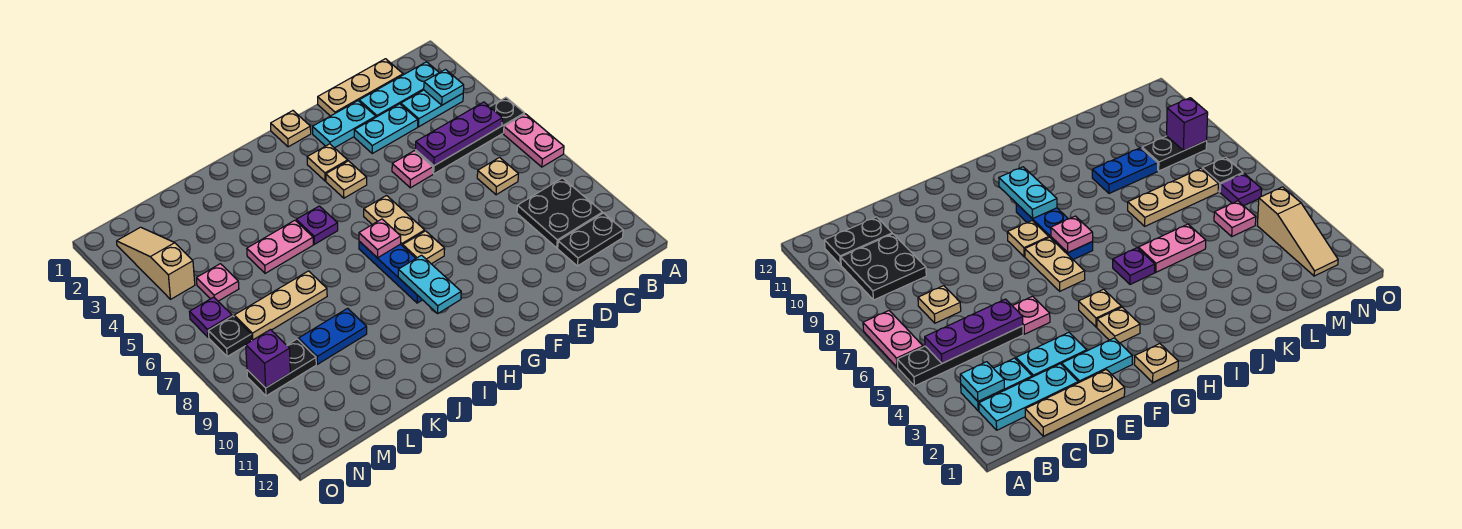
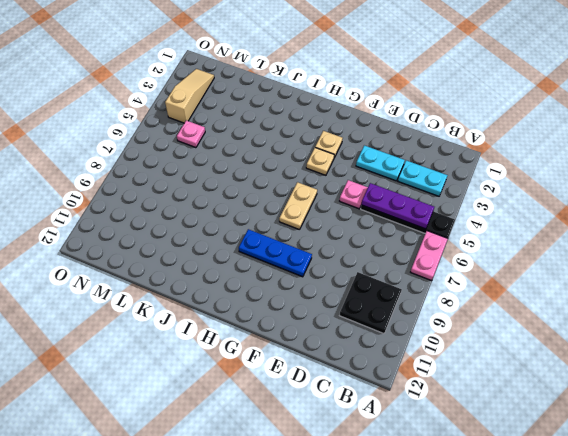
blue plate F9:H9 level 1 -> blue plate H7:H9 level 1
none -> cyan plate B2:D2 level 1
none -> black plate B11:C11 level 1
none -> tan plate C1:E1 level 1
none -> tan plate C7 level 1

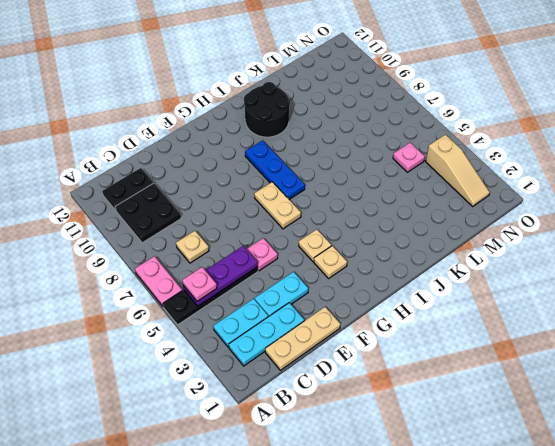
pink plate B5 level 3 -> pink plate H7 level 2
black round brick I10:J11 level 1 -> none
none -> cyan plate E2:F2 level 1
none -> tan plate G1 level 1
none -> tan plate G8 level 1
none -> purple plate I5 level 1

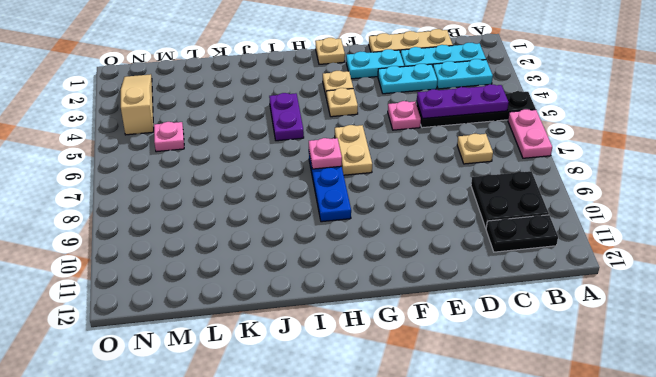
purple plate I4:I5 level 1 -> purple plate I5 level 1
none -> tan plate G8 level 1
none -> pink plate J5:K5 level 1
none -> tan plate K7:M7 level 1
none -> blue plate K9:L9 level 1

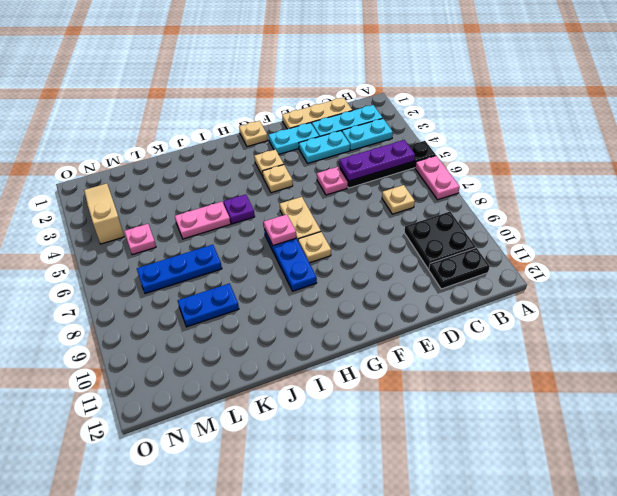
blue plate K7:M7 level 1 -> tan plate K7:M7 level 1
none -> black plate M9:N9 level 1
none -> purple plate N6 level 1
none -> black plate N7 level 1
none -> cyan plate B3 level 2

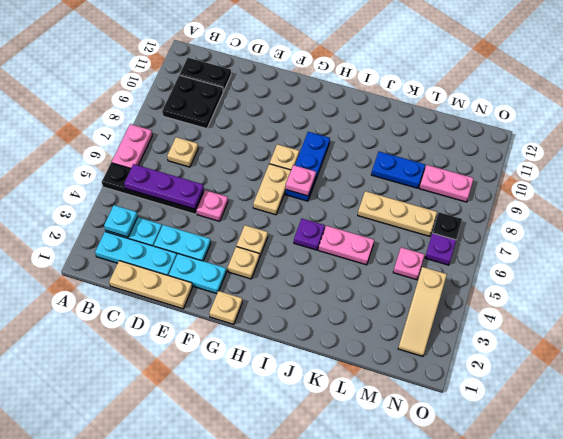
pink plate M9:N9 level 1 -> black plate M9:N9 level 1
none -> cyan plate H9:H10 level 2
none -> purple brick N9 level 2

